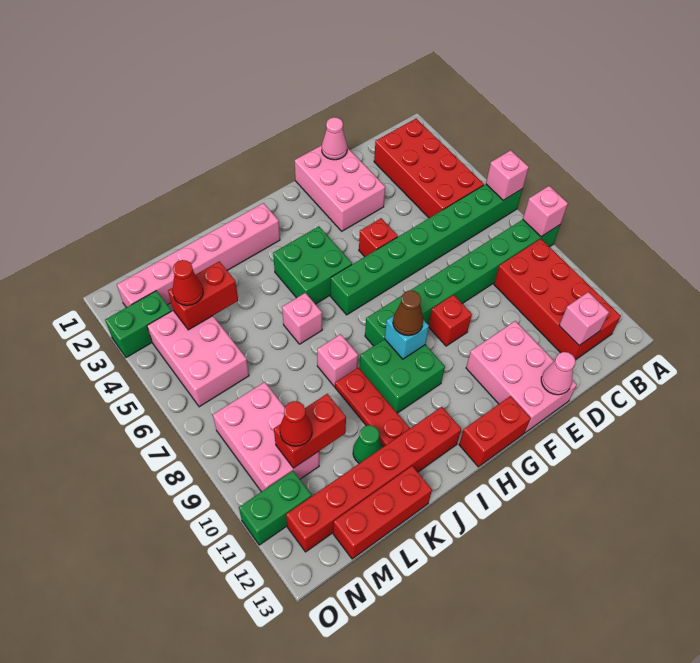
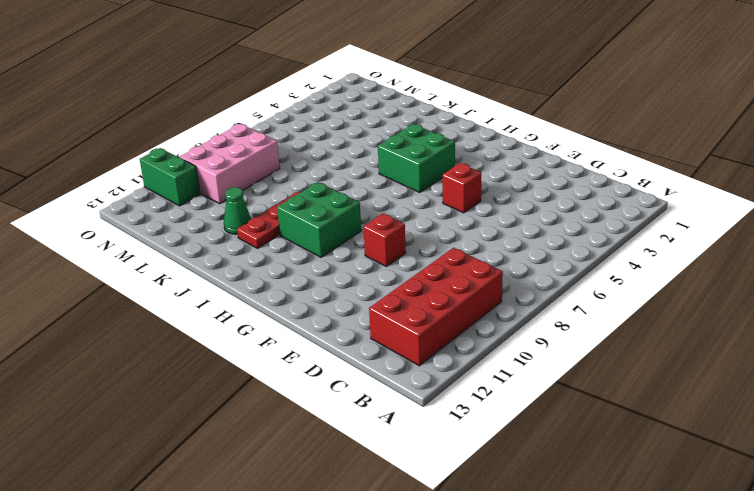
none -> green brick A6:H6 level 1
none -> green brick A8:H8 level 1
none -> red brick B2:C5 level 1
none -> pink brick E1:F3 level 1

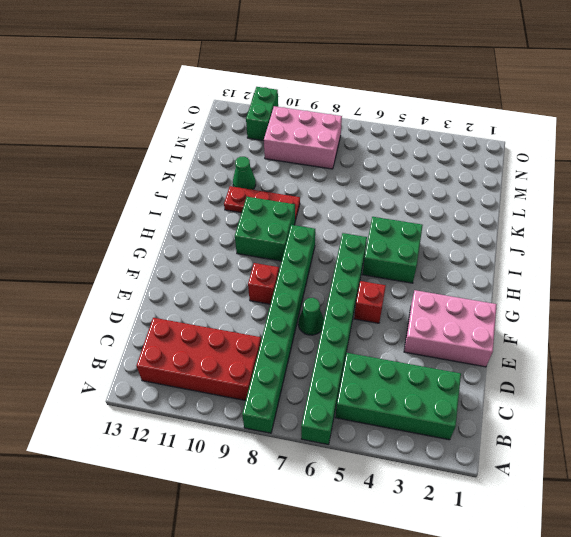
green brick B2:C5 level 1 -> red brick B2:C5 level 1
green cone E7 level 1 -> none
none -> pink brick E11:F13 level 1
none -> red brick G13:H13 level 1
none -> pink brick I2:N2 level 1
none -> red brick I12:N12 level 1

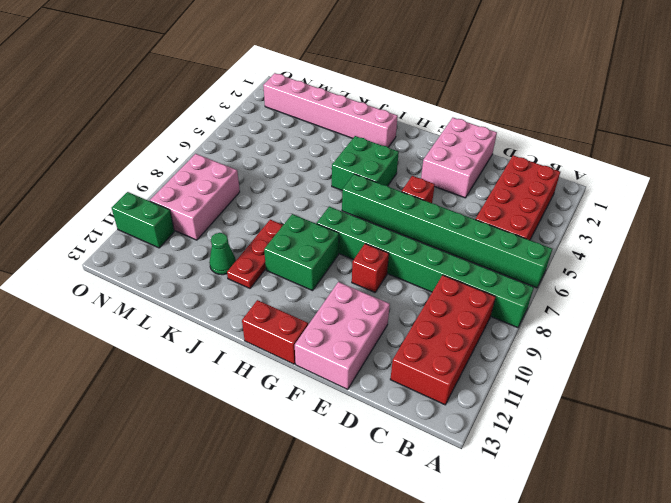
none -> red brick I12:N12 level 1
none -> pink brick J6 level 1
none -> pink brick J8 level 1
none -> red brick K13:M13 level 1

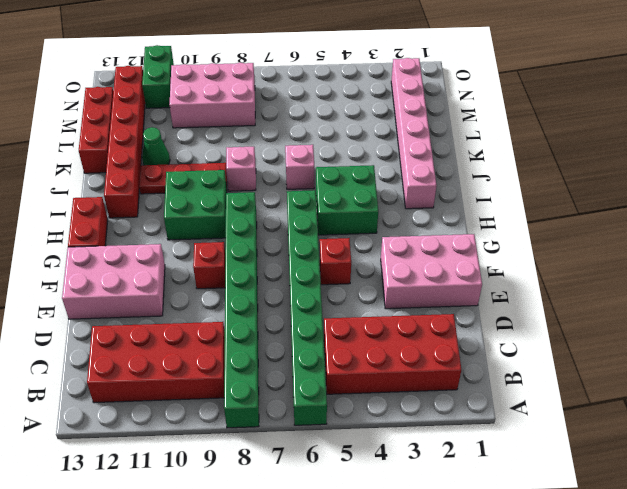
none -> pink brick M4:N6 level 1
none -> green brick N3:O3 level 1
none -> pink brick A6 level 2
none -> pink brick A8 level 2

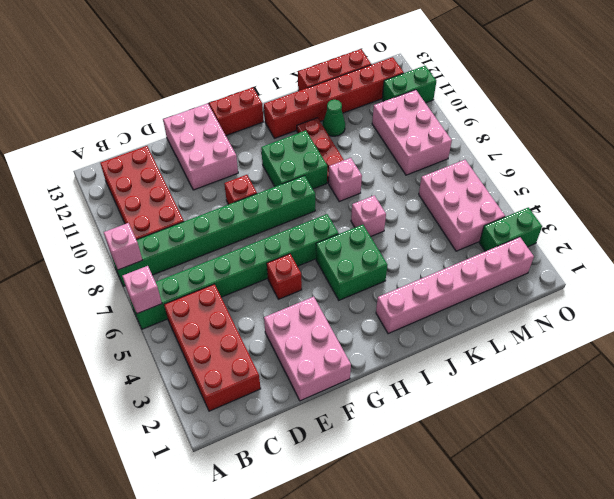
none -> pink brick C12 level 2
none -> pink cone E1 level 2
none -> pink cone E13 level 2
none -> cyan brick H9 level 2

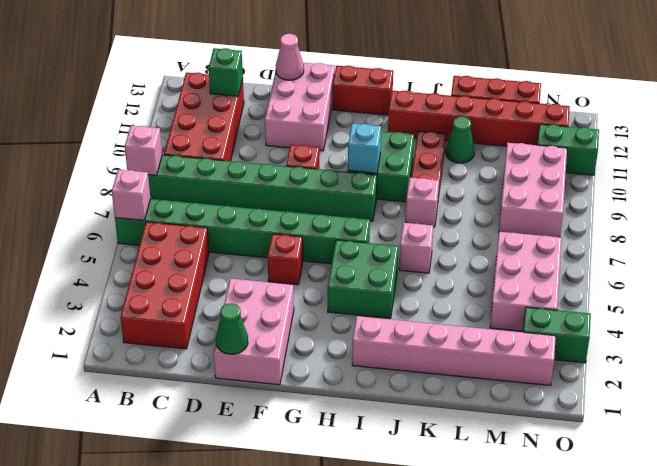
green brick C12 level 2 -> pink brick C12 level 2
green cone E1 level 2 -> pink cone E1 level 2
none -> red brick L4:M4 level 2
none -> red brick L10:M10 level 2
none -> brown cone H9 level 3
none -> red cone M4 level 3

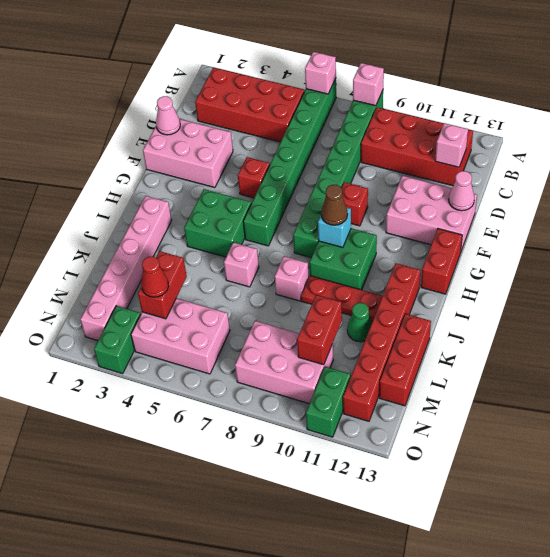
none -> red cone M10 level 3

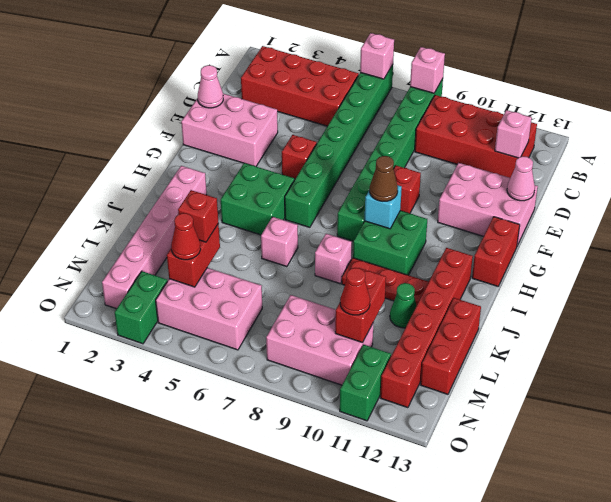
red brick L4 level 3 -> none

